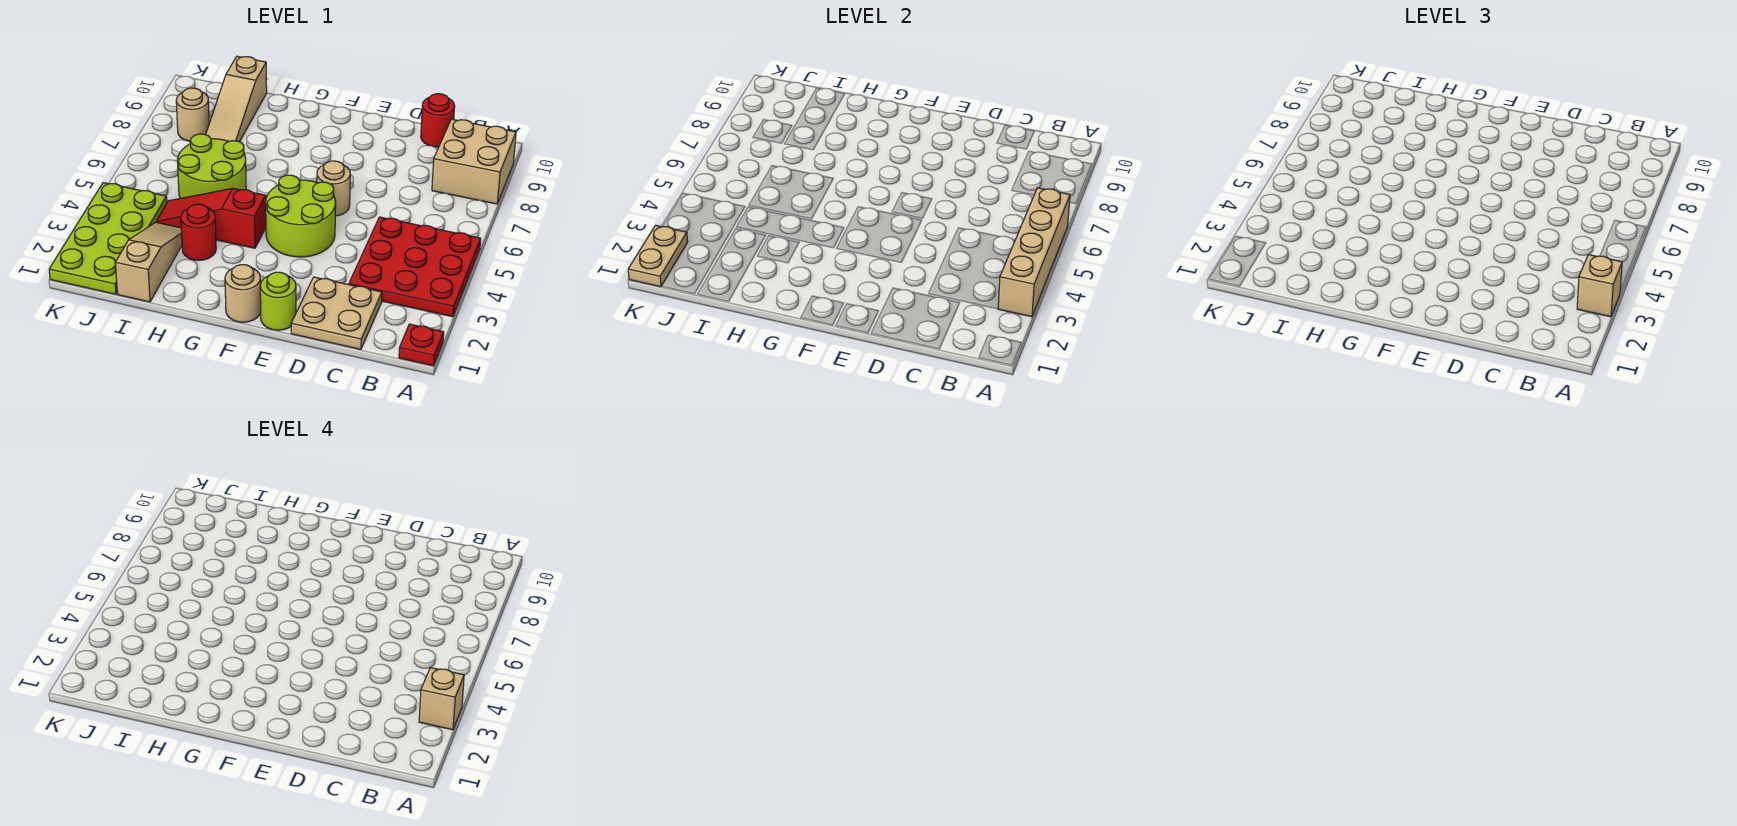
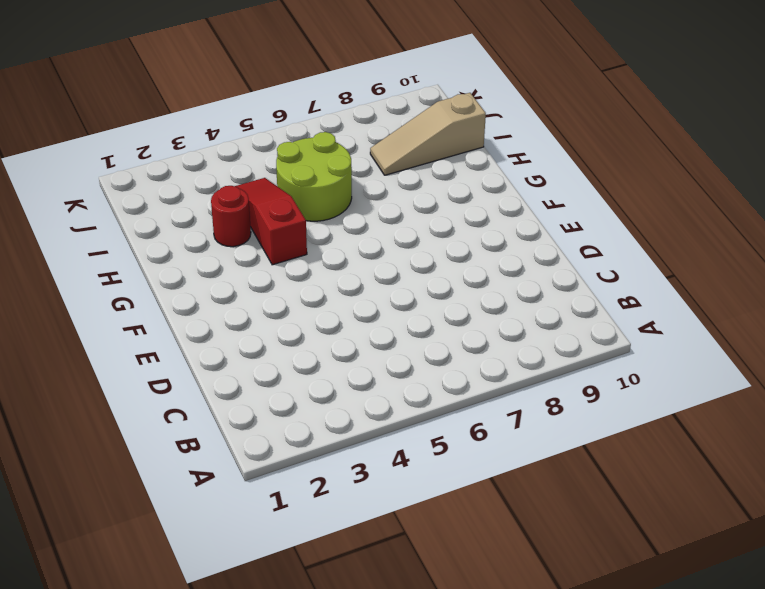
none -> red plate A1 level 1
none -> red plate A3:C5 level 1
none -> tan brick A8:B9 level 1

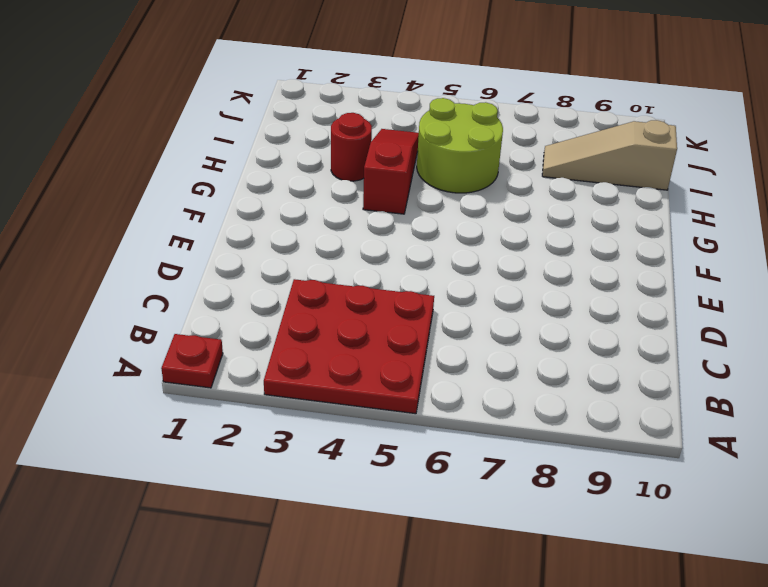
none -> tan brick A8:B9 level 1
none -> tan plate C1:D2 level 1
none -> red round brick C10 level 1

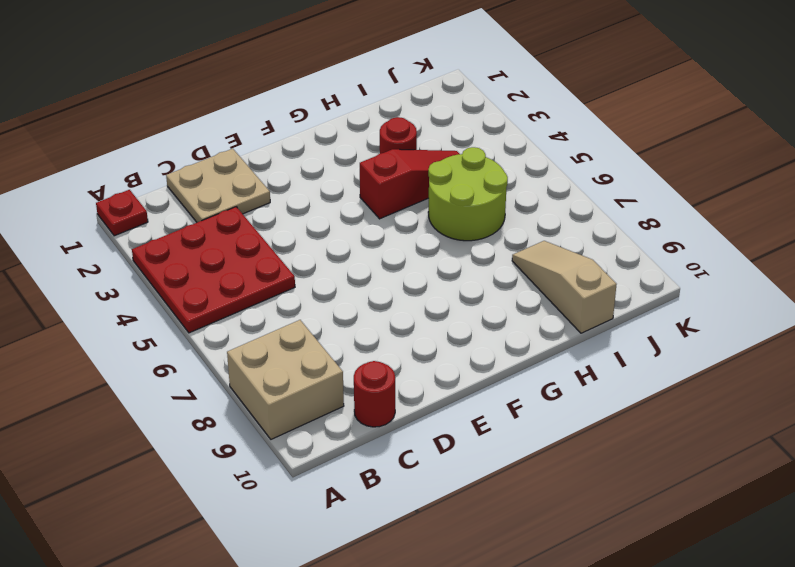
none -> lime round brick E1 level 1
none -> lime round brick E4:F5 level 1
none -> tan round brick E6 level 1

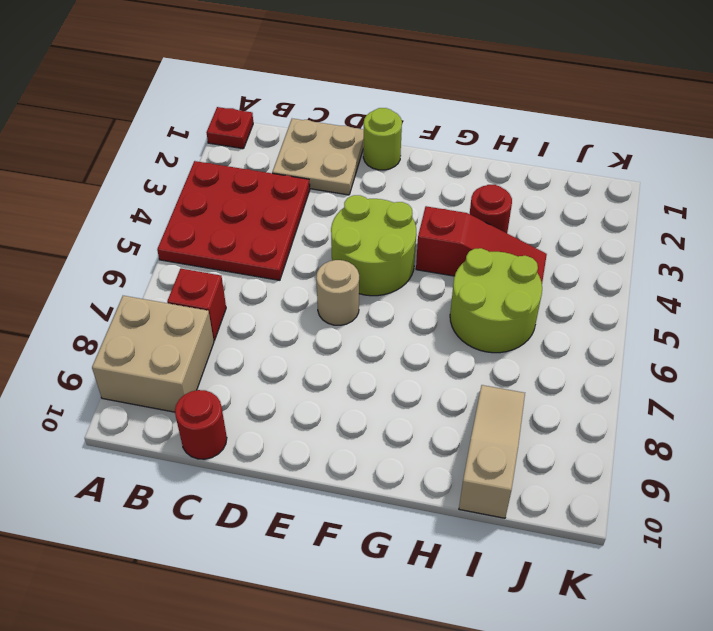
red brick B7 level 1 -> none
none -> tan round brick F1 level 1
none -> tan slope I1:I3 level 1 top 1
none -> lime plate J1:K4 level 1

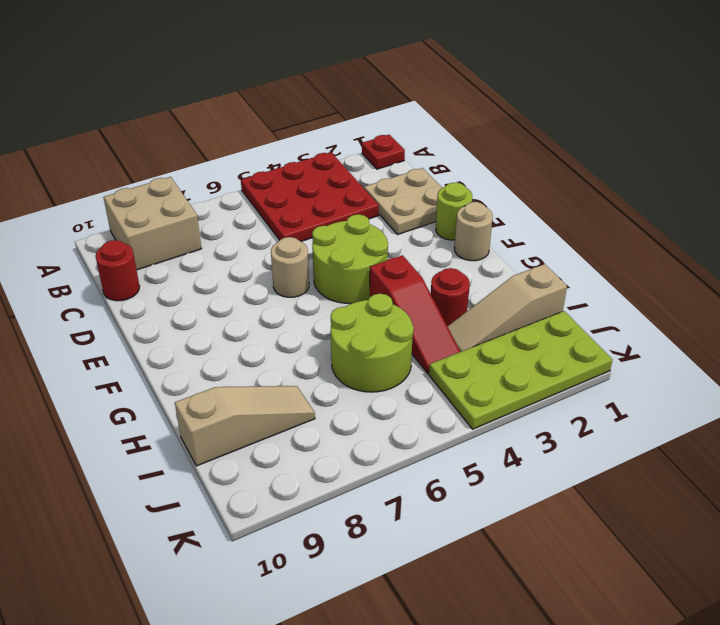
none -> tan round brick J8 level 1
none -> tan brick A3:A6 level 2
none -> tan plate K1:K2 level 2

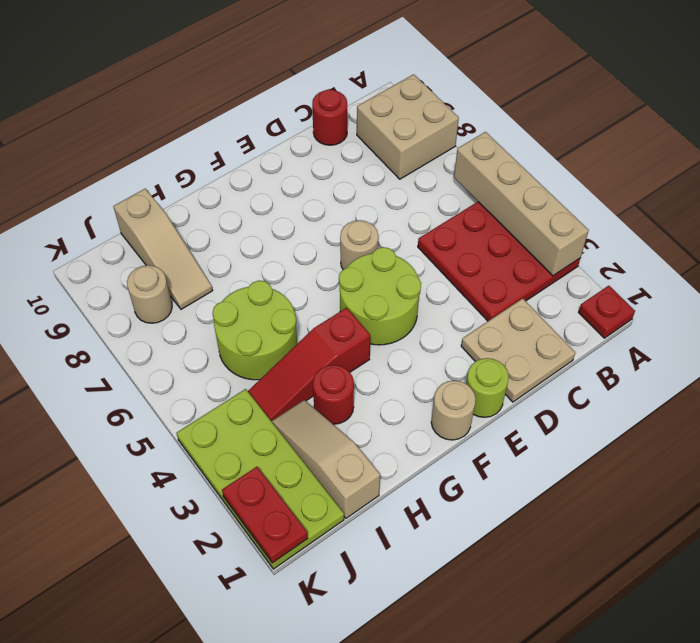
red plate K1:K2 level 2 -> tan plate K1:K2 level 2
none -> tan brick A3 level 3
none -> tan brick A3 level 4

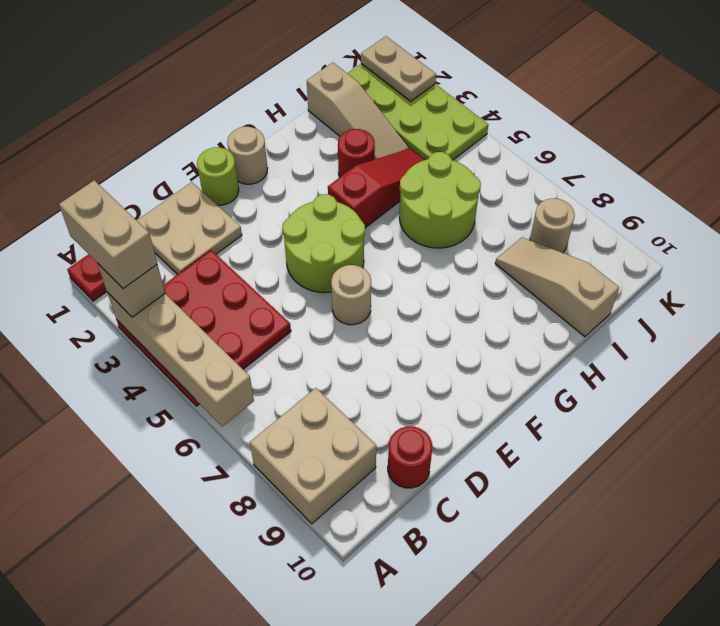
tan brick A2:A3 level 4 -> tan brick A3 level 4

